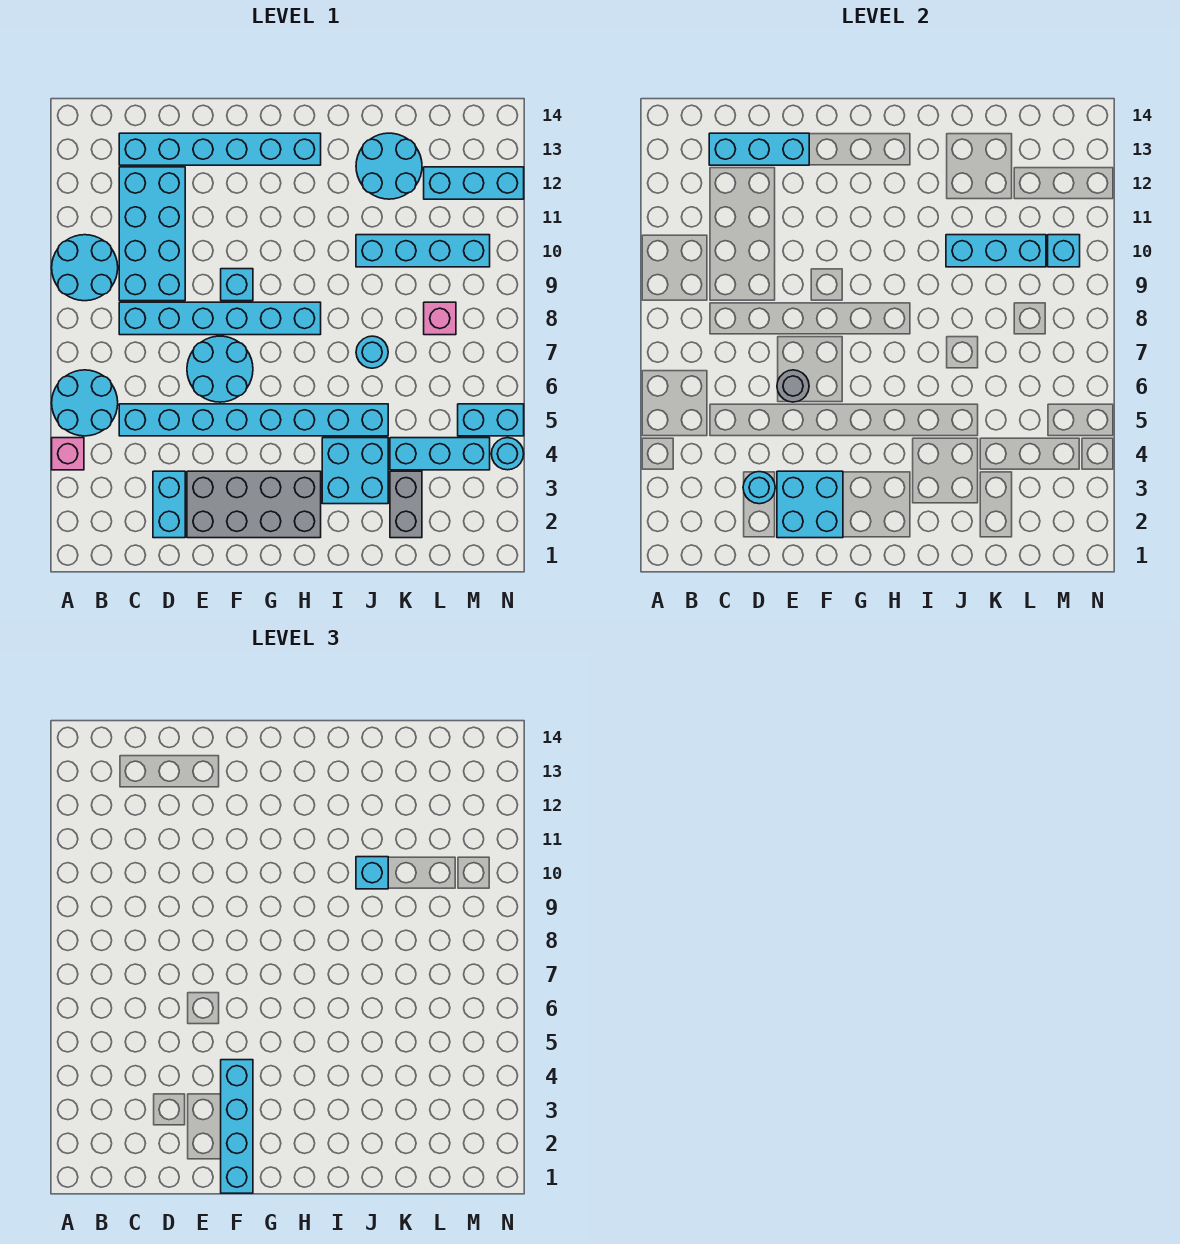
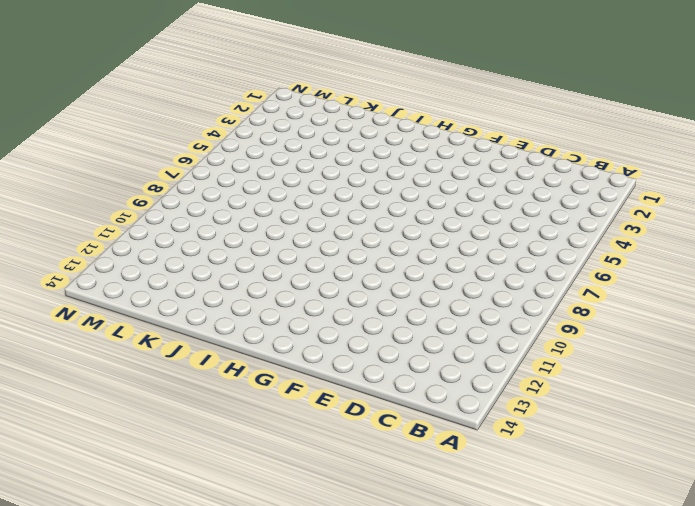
none -> pink brick A4 level 1
none -> cyan round brick A5:B6 level 1
none -> cyan round brick A9:B10 level 1

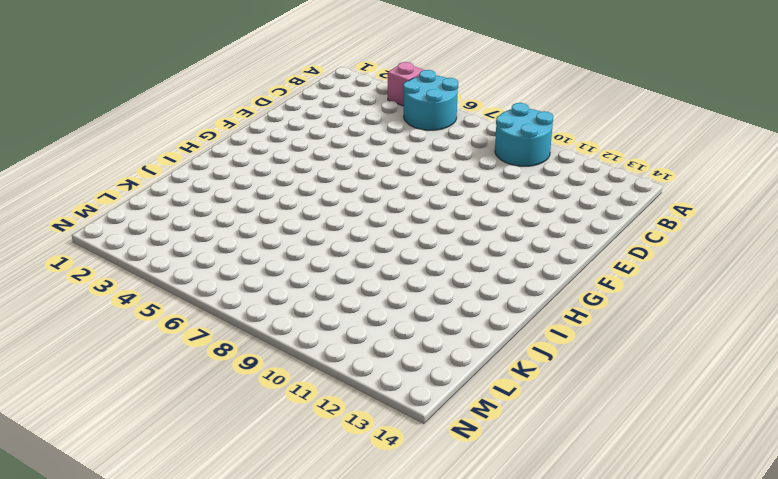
none -> cyan brick C5:J5 level 1
none -> cyan brick C8:H8 level 1
none -> cyan brick C9:D12 level 1

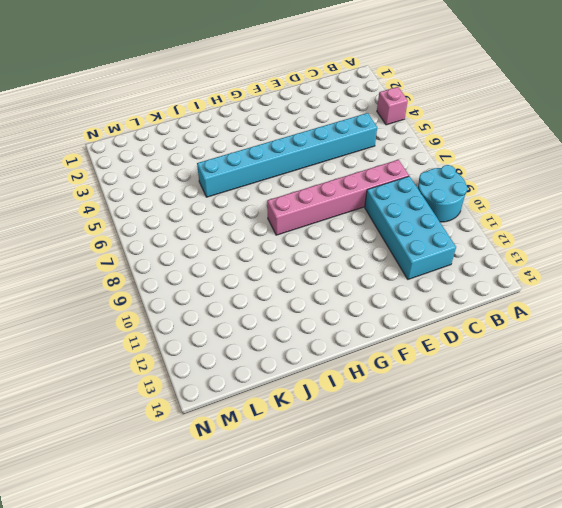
pink brick C8:H8 level 1 -> cyan brick C8:H8 level 1
none -> cyan round brick A5:B6 level 1
none -> cyan brick C13:H13 level 1
none -> cyan brick D2:D3 level 1

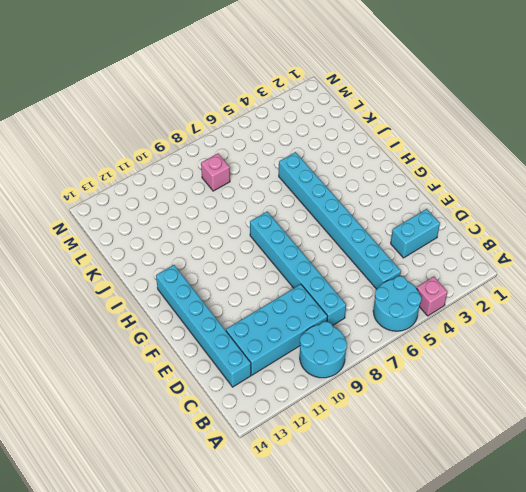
none -> grey brick E2:H3 level 1
none -> cyan round brick E6:F7 level 1
none -> cyan brick F9 level 1

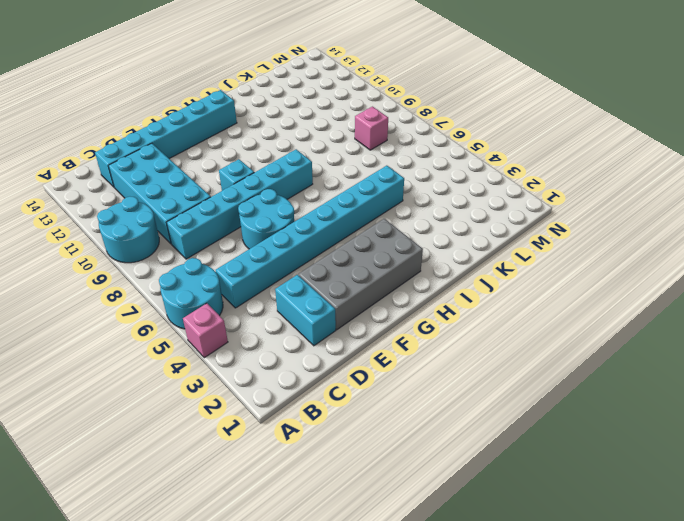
none -> cyan brick I3:J4 level 1
none -> cyan round brick J7 level 1
none -> cyan brick J10:M10 level 1

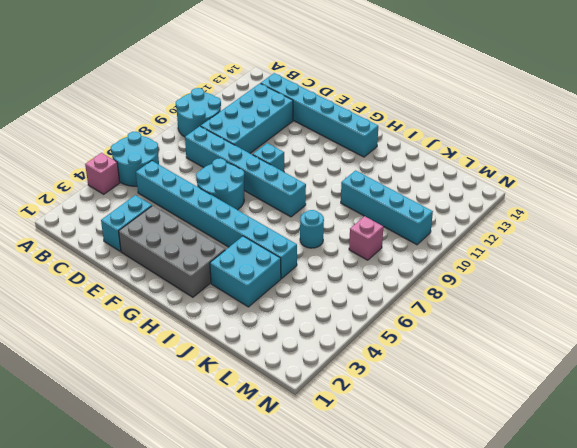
none -> cyan round brick J12:K13 level 1
none -> grey brick K2:K3 level 1
none -> cyan brick K4:M4 level 1

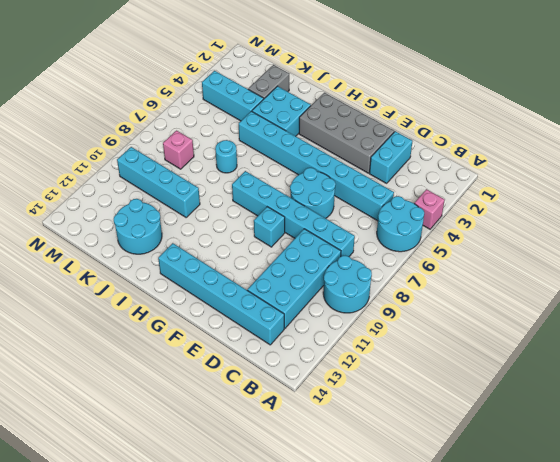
none -> cyan brick L12:N12 level 1
none -> cyan brick M5:N5 level 1
none -> cyan round brick N4 level 1

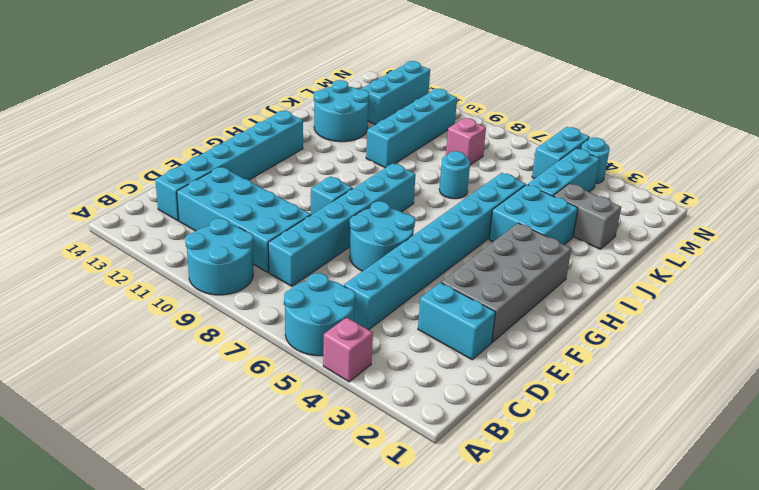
none -> cyan brick C13:E13 level 2
none -> cyan round brick D3 level 2
none -> cyan brick E2:F3 level 2

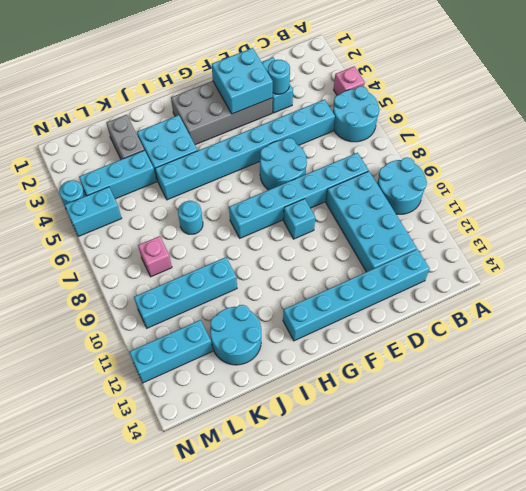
none -> cyan brick C13:E13 level 2
none -> grey round brick E6 level 2
none -> cyan brick J10:L10 level 2

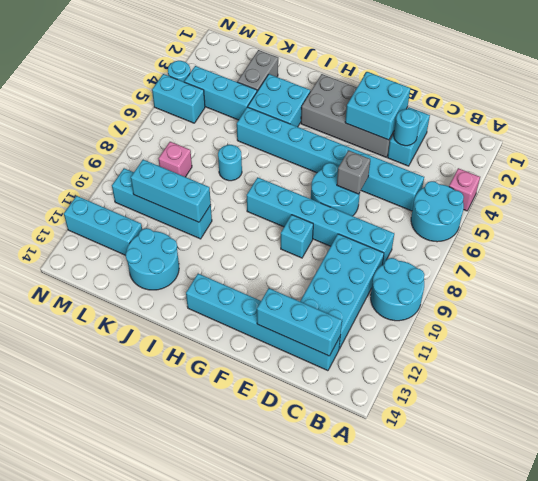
grey brick E6 level 2 -> grey round brick E6 level 2
none -> cyan brick M10 level 2
none -> cyan brick F1:F4 level 3
none -> cyan brick J10 level 3

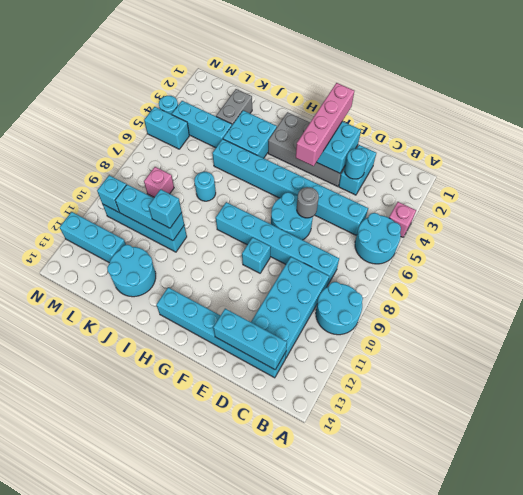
pink brick F1:F4 level 3 -> cyan brick F1:F4 level 3

